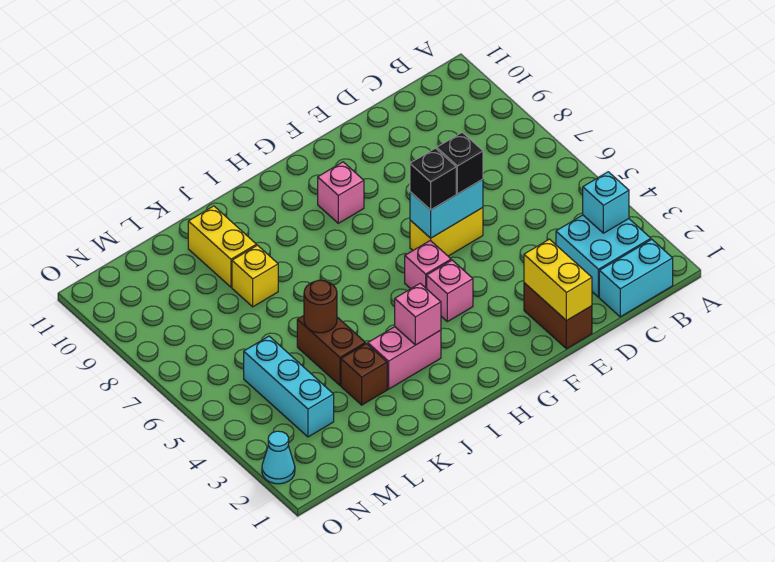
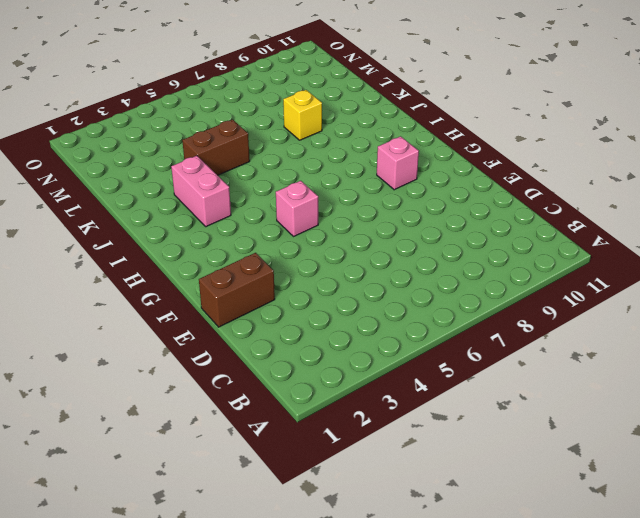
none -> cyan brick B1:C1 level 1
none -> cyan brick B2:C3 level 1
none -> yellow brick E6:F6 level 1

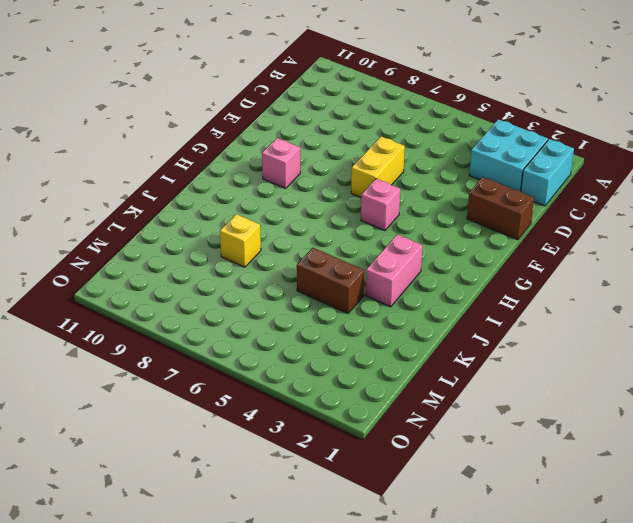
none -> pink brick G4 level 1
none -> brown brick K3 level 1
none -> yellow brick K9:K10 level 1

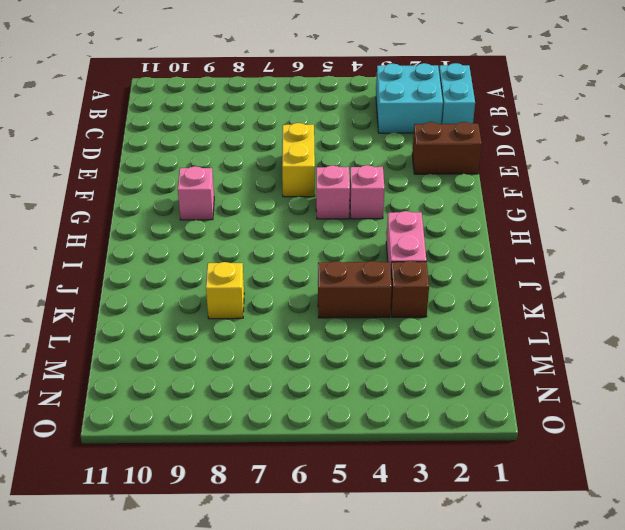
none -> yellow brick K9:K10 level 1
none -> cyan brick M3:M5 level 1
none -> cyan cone O2 level 1

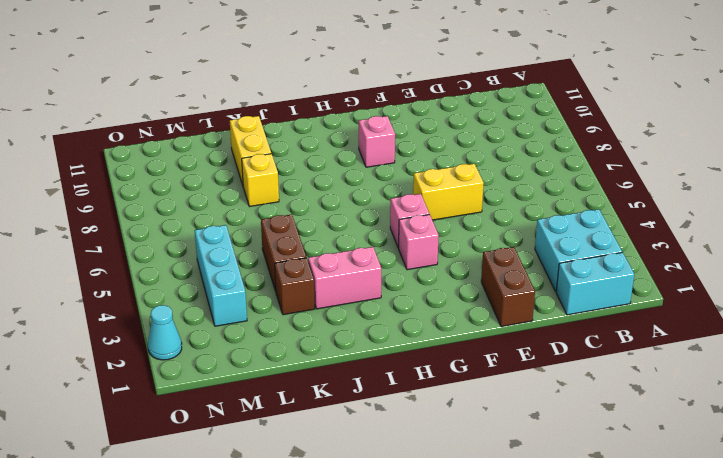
none -> cyan brick B3 level 2
none -> yellow brick E1:E2 level 2
none -> cyan brick E6:F6 level 2

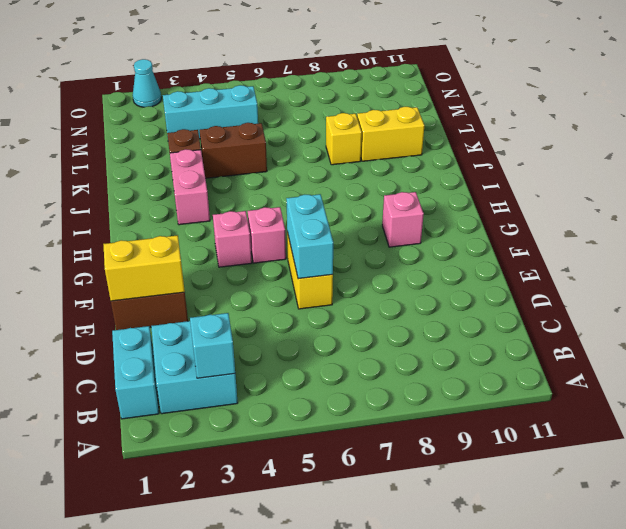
none -> pink brick I3 level 2
none -> brown round brick K5 level 2
none -> black brick E6 level 3

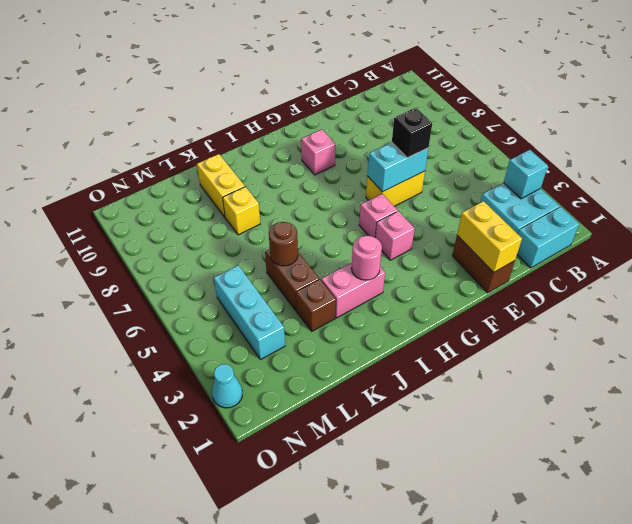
pink round brick I3 level 2 -> pink brick I3 level 2
none -> black brick F6 level 3

